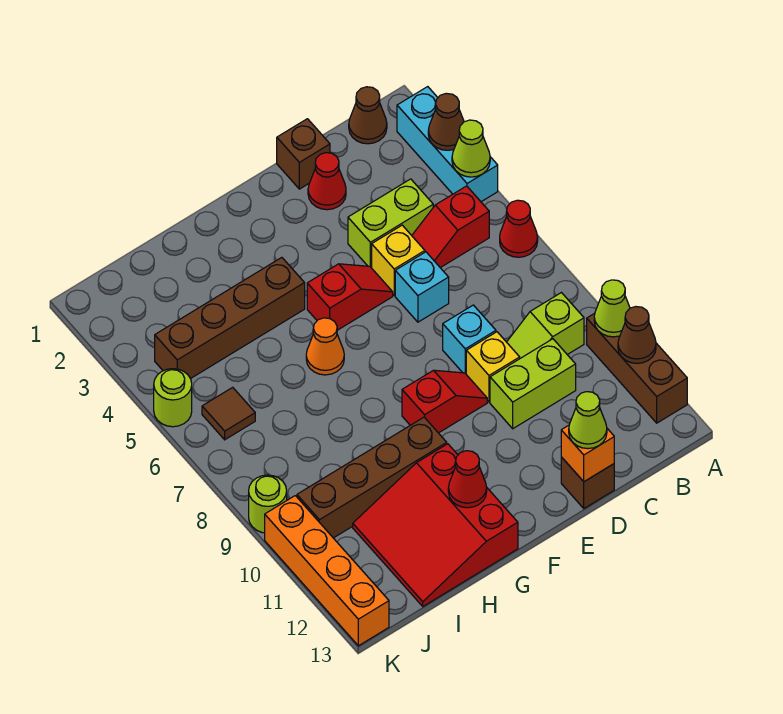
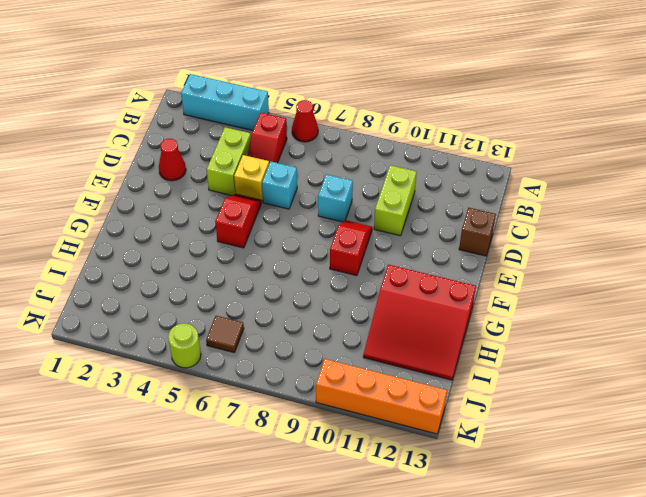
none -> brown brick A10:A12 level 1
none -> brown cone B1 level 1
none -> lime slope B9:C9 level 1 top B
none -> brown brick D1 level 1

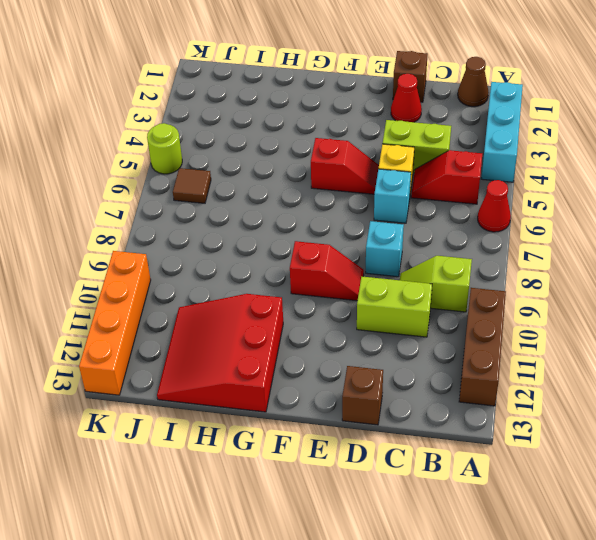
none -> yellow brick D9 level 1
none -> brown brick G4:J4 level 1
none -> orange cone G6 level 1
none -> brown brick G10:J10 level 1

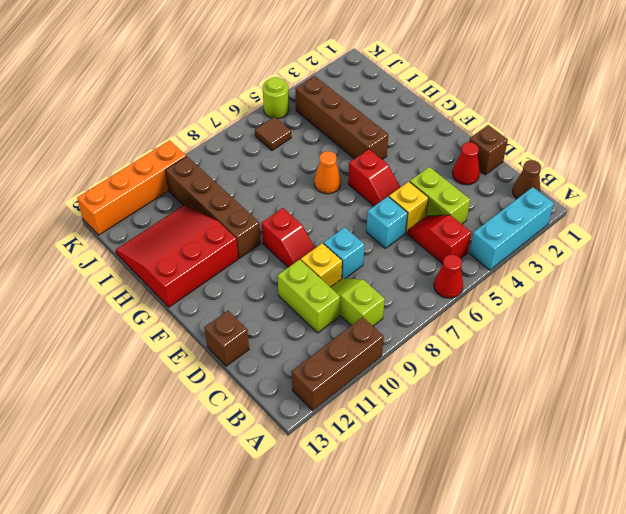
none -> lime round brick K9 level 1
none -> brown cone A3 level 2
none -> lime cone A4 level 2
none -> lime cone A10 level 2

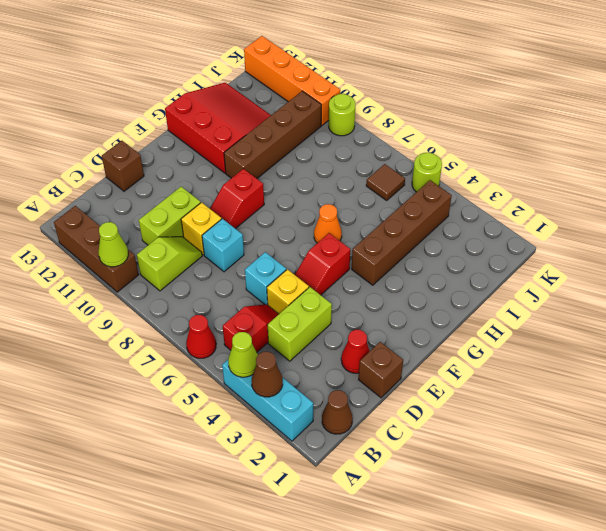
none -> brown cone A11 level 2
none -> orange brick D13 level 2
none -> red cone G12 level 2
none -> lime cone D13 level 3

